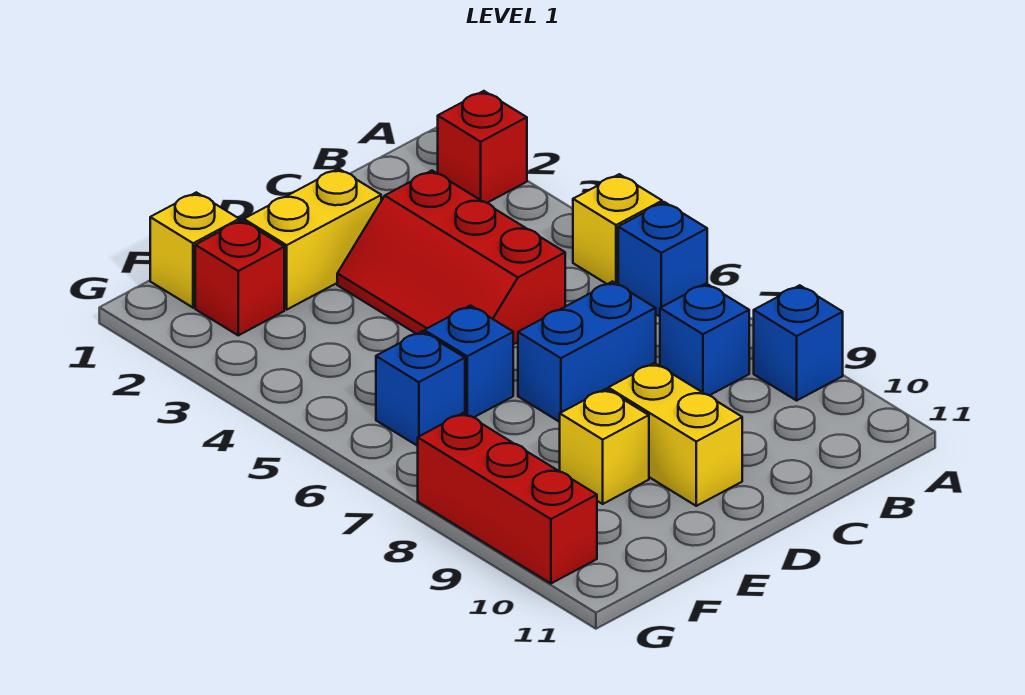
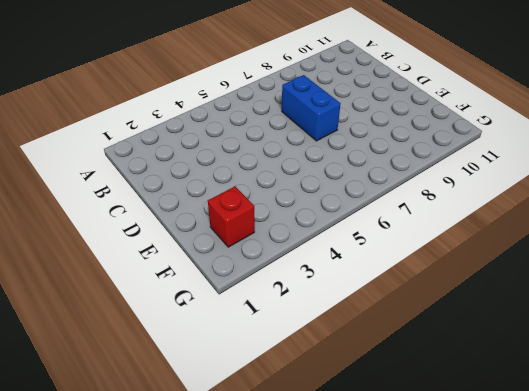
none -> red brick A2 level 1
none -> yellow brick A5 level 1
none -> blue brick A6 level 1

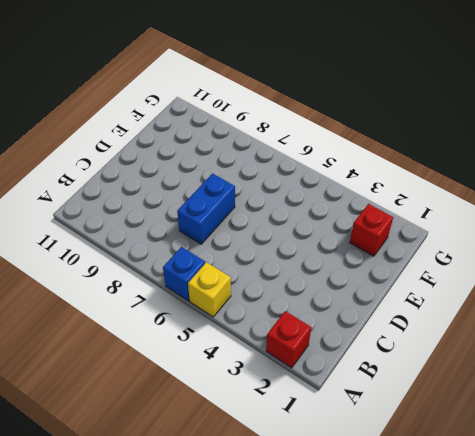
none -> blue brick A9 level 1
none -> blue brick B8 level 1
none -> red slope C3:D5 level 1 top C

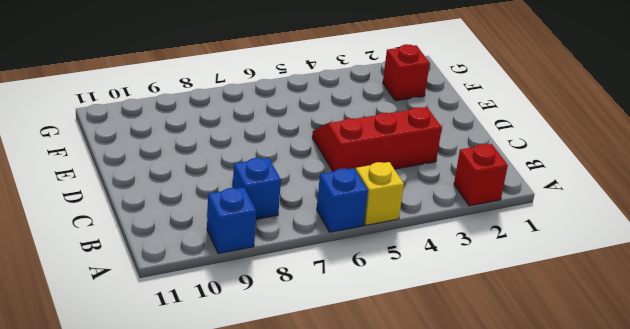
none -> blue brick C7:D7 level 1
none -> yellow brick D2:E2 level 1
none -> yellow brick D9:D10 level 1

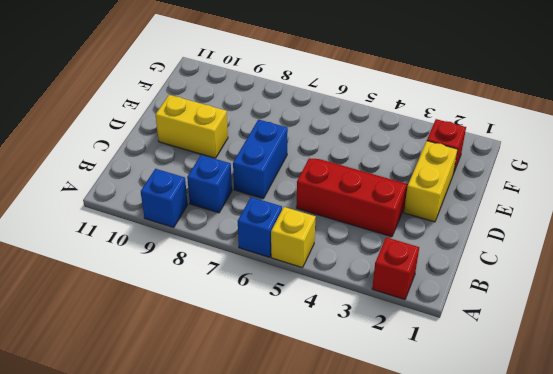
none -> blue brick E6 level 1
none -> yellow brick E9 level 1
none -> yellow brick F1 level 1

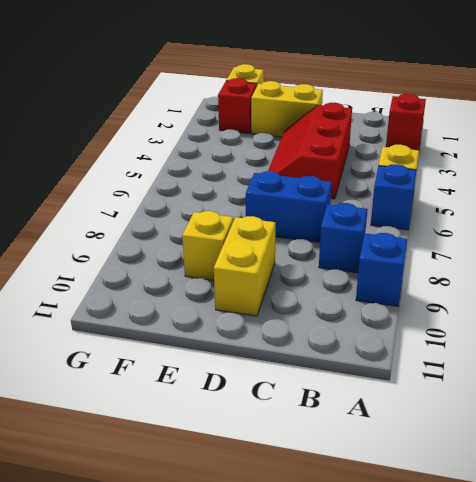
none -> blue brick E6 level 1
none -> blue brick F6 level 1
none -> red brick G8:G10 level 1

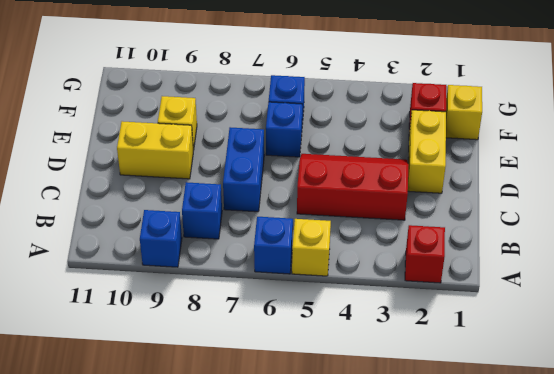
none -> red brick G8:G10 level 1

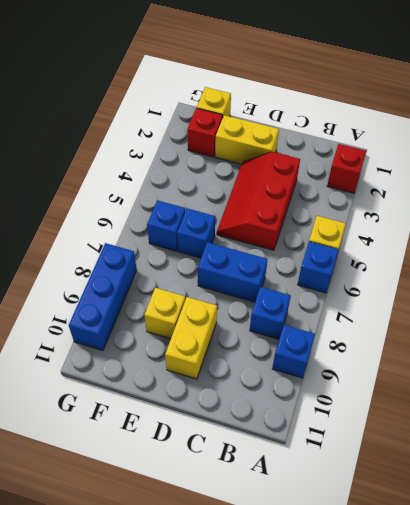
blue brick G8:G10 level 1 -> red brick G8:G10 level 1

